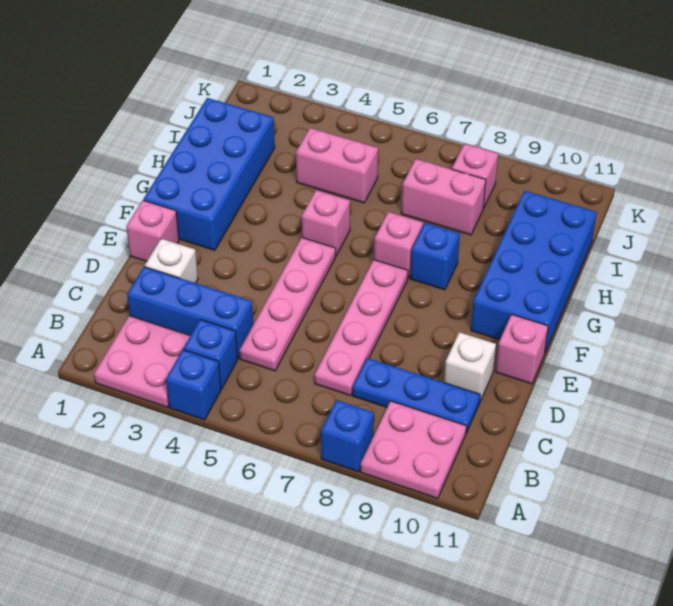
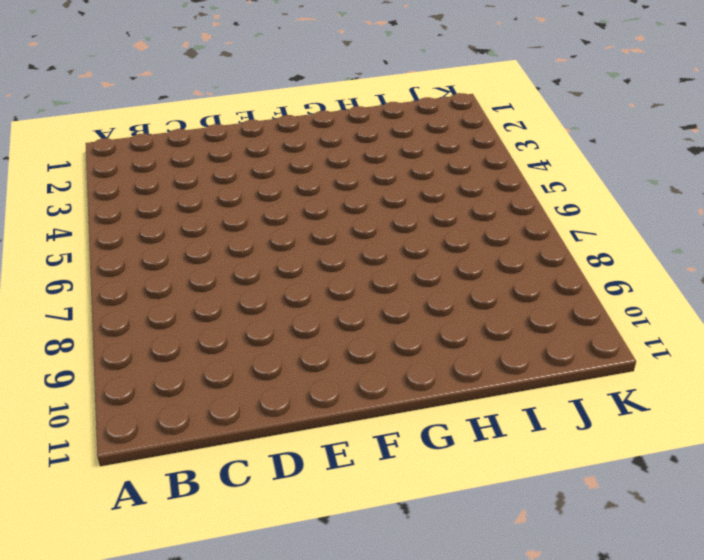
none -> pink plate A2:B3 level 1
none -> blue brick A4 level 1
none -> blue brick A8 level 1

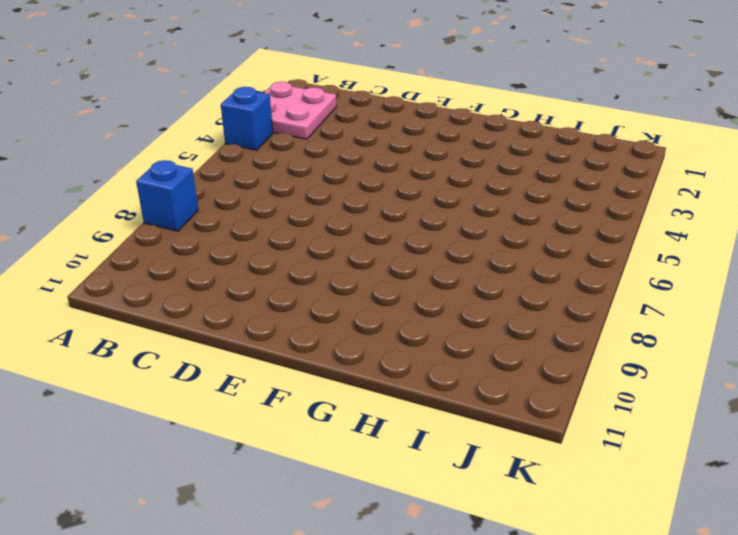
none -> pink plate A9:B10 level 1
none -> blue brick B4 level 1
none -> blue brick C2:C4 level 1

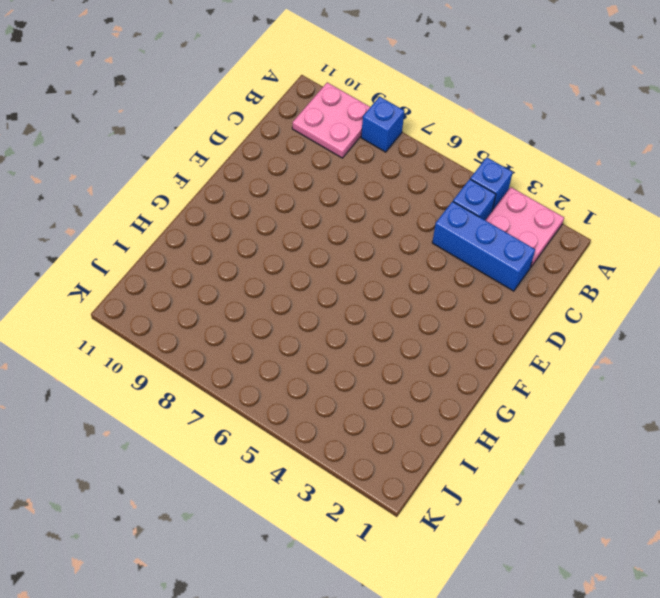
none -> pink plate C5:F5 level 1
none -> pink plate C7:F7 level 1
none -> blue plate C8:C10 level 1

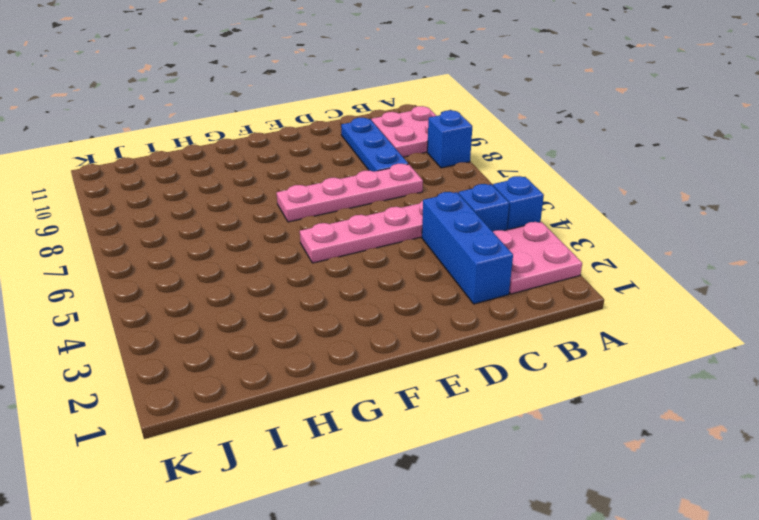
none -> white brick D2 level 1
none -> white brick D10 level 1
none -> pink brick E1 level 1

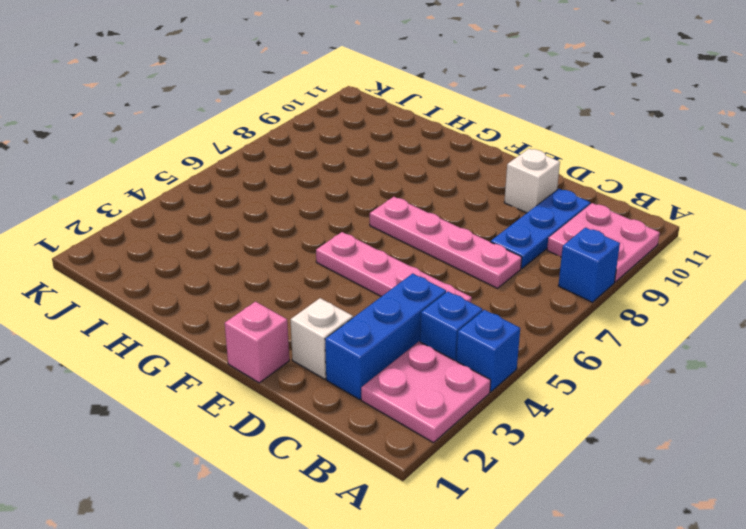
none -> pink brick E11 level 1
none -> blue brick F1:I2 level 1
none -> blue brick F10:I11 level 1

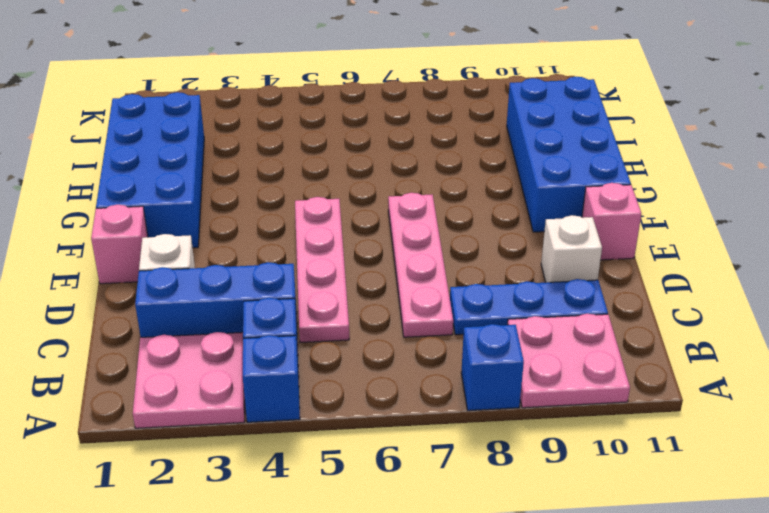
none -> pink brick G5 level 1
none -> pink brick G7 level 1
none -> blue brick G8 level 1

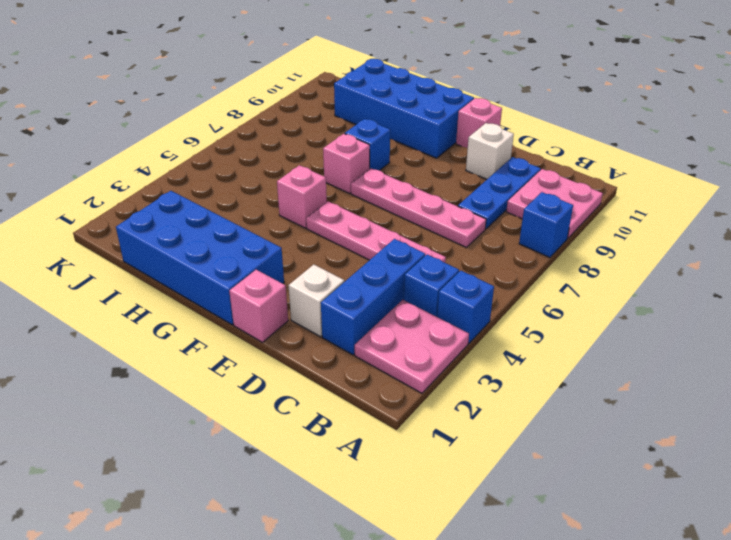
none -> pink brick I4:I5 level 1
none -> pink brick I7:I8 level 1
none -> pink brick J8 level 1

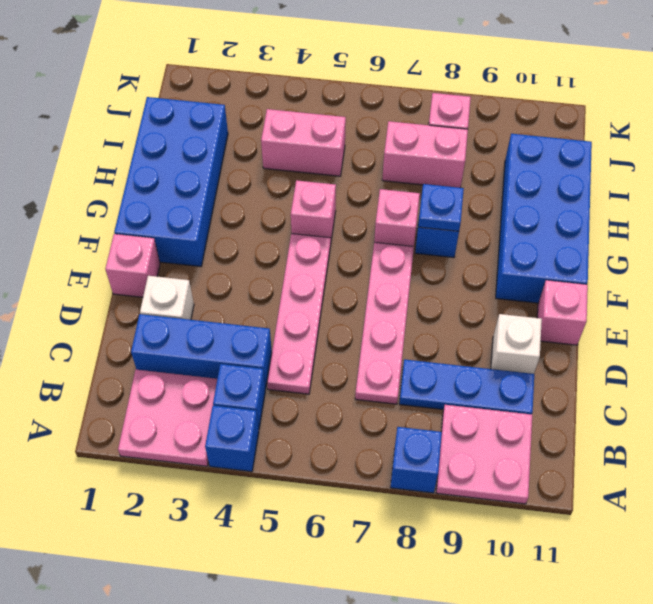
blue plate G8 level 2 -> none

